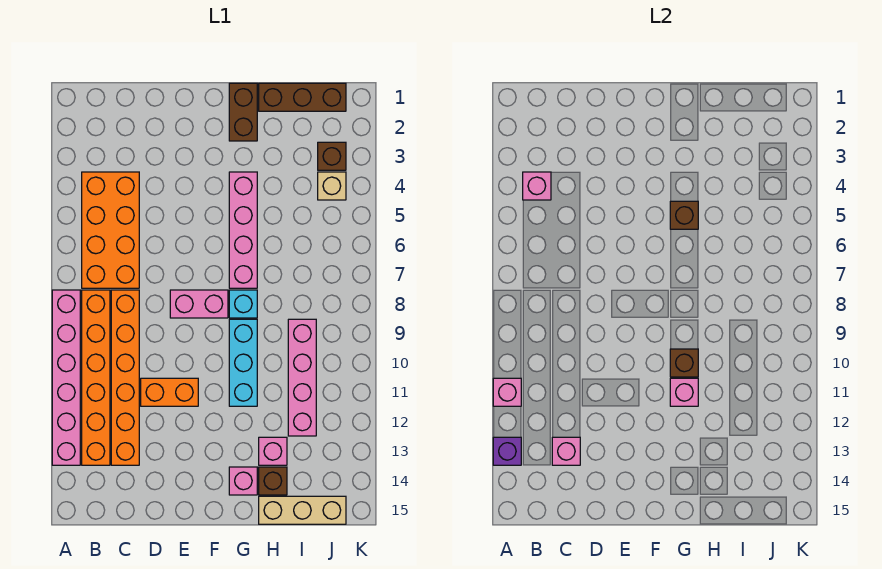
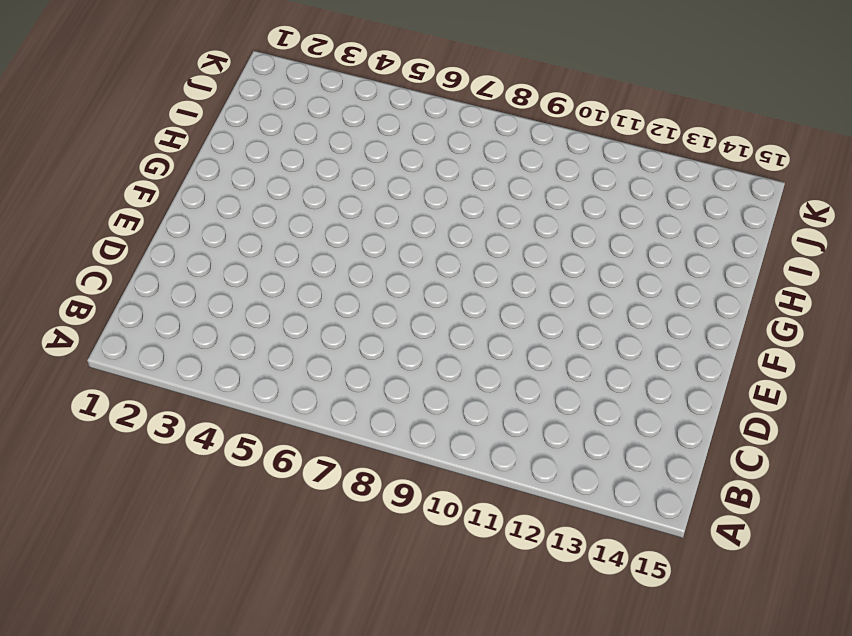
none -> pink brick A8:A13 level 1
none -> orange brick B4:C7 level 1
none -> orange brick B8:B13 level 1

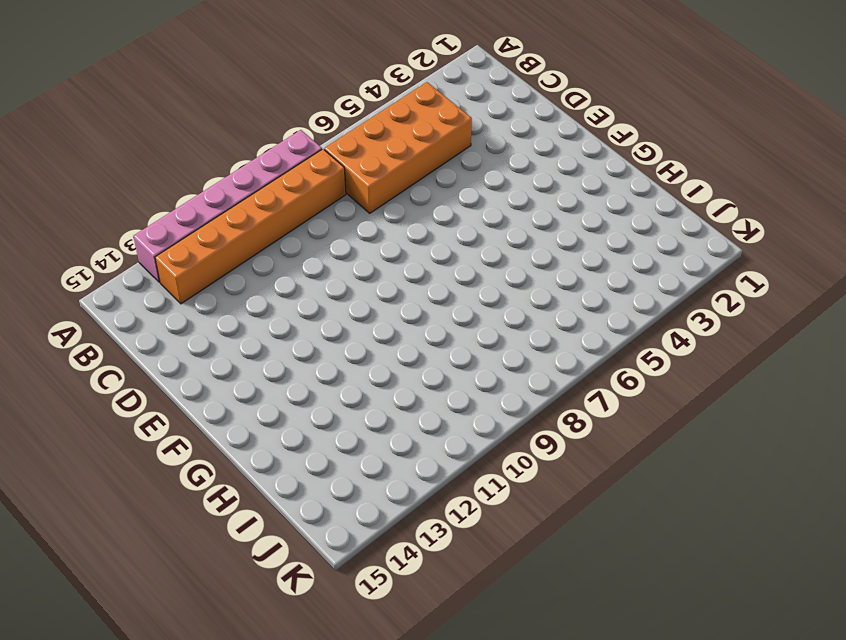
none -> orange brick C8:C13 level 1
none -> orange brick D11:E11 level 1
none -> pink brick E8:F8 level 1

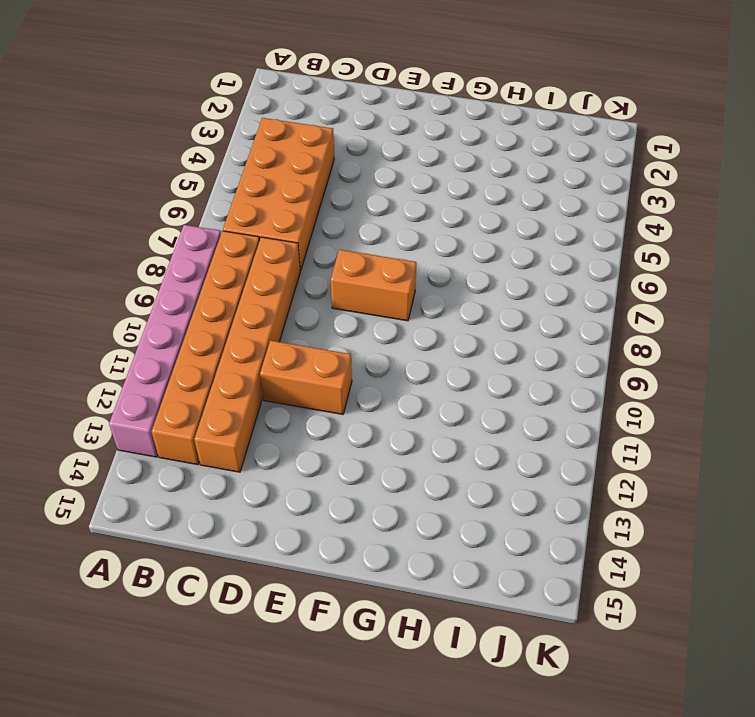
orange brick E8:F8 level 1 -> pink brick E8:F8 level 1
none -> brown brick G1:G2 level 1
none -> pink brick G4:G7 level 1
none -> cyan brick G8 level 1

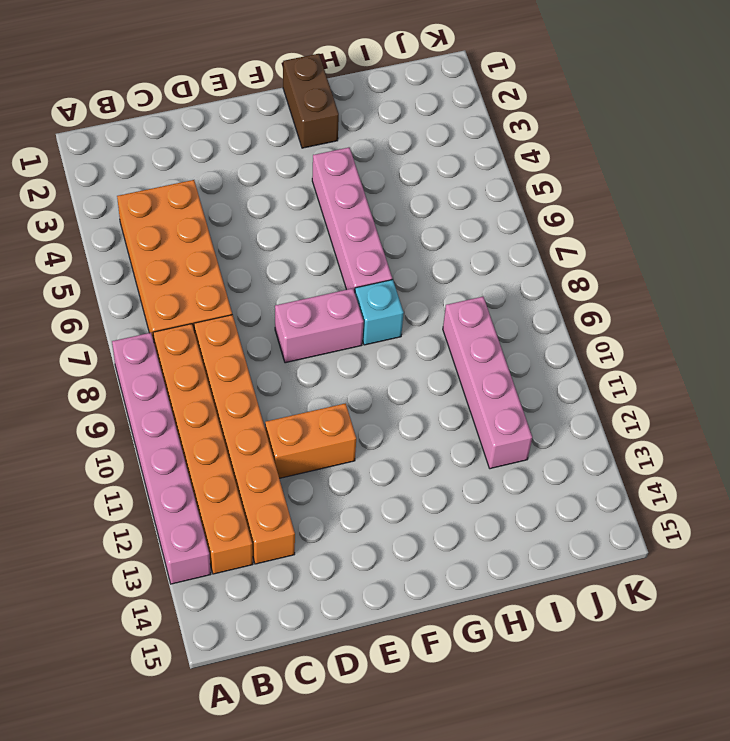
none -> cyan brick G9:G11 level 1
none -> pink brick G14 level 1
none -> brown brick H1:J1 level 1

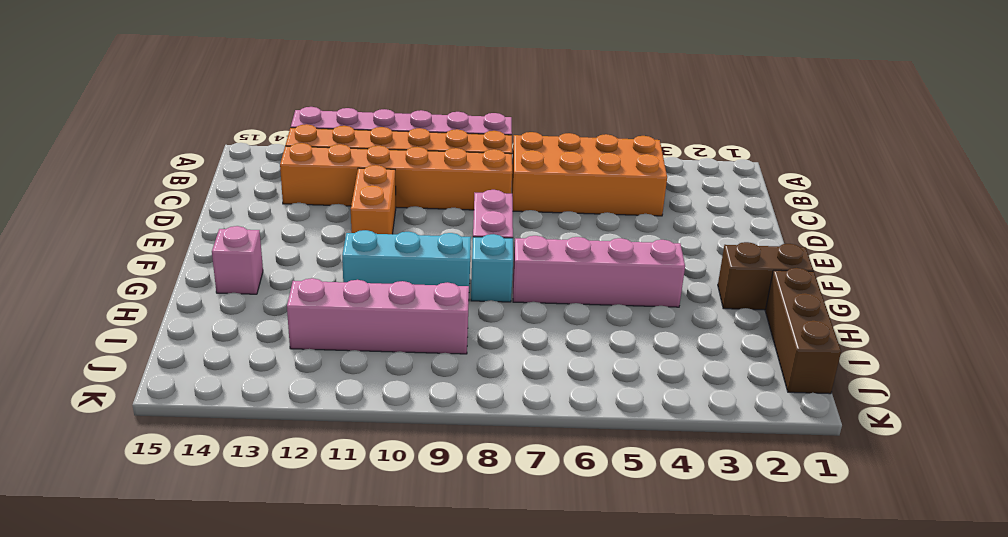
none -> pink brick H13 level 1
none -> brown brick H14 level 1
none -> tan brick H15:J15 level 1

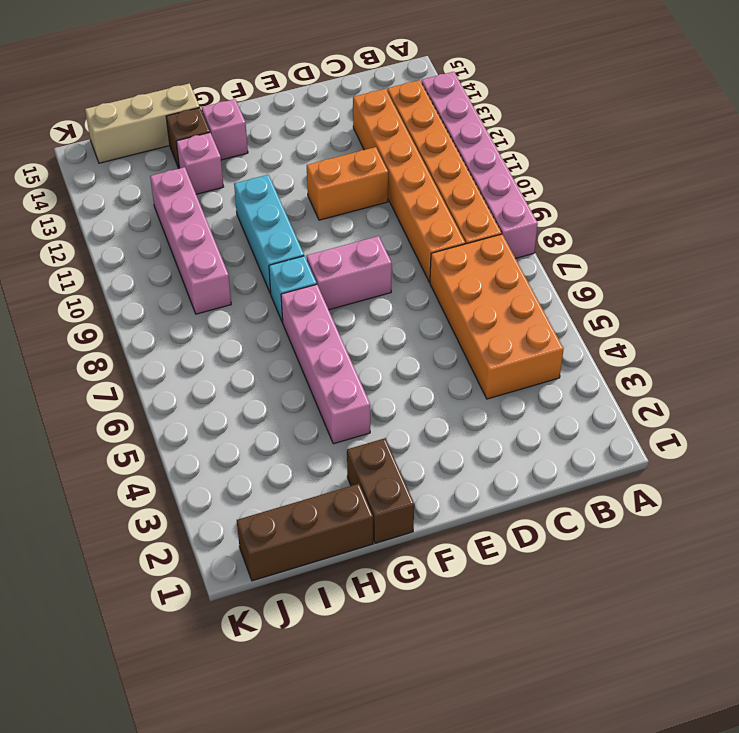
none -> brown brick J3 level 1
none -> tan brick J4 level 1
none -> pink brick A11 level 2

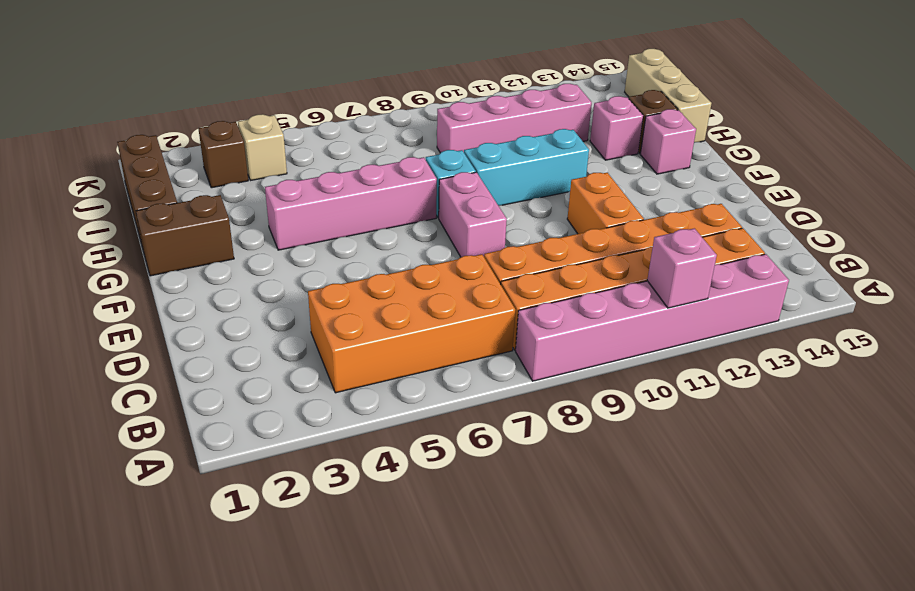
none -> purple brick A13 level 2
none -> pink brick B4 level 2
none -> pink brick C13 level 2

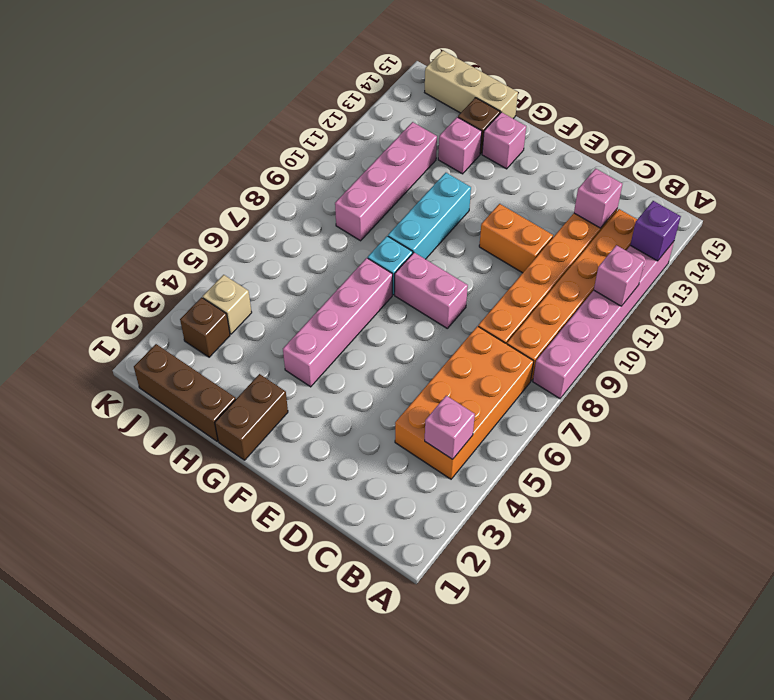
none -> brown brick G5 level 2
none -> brown brick G10 level 2
none -> pink brick G11 level 2

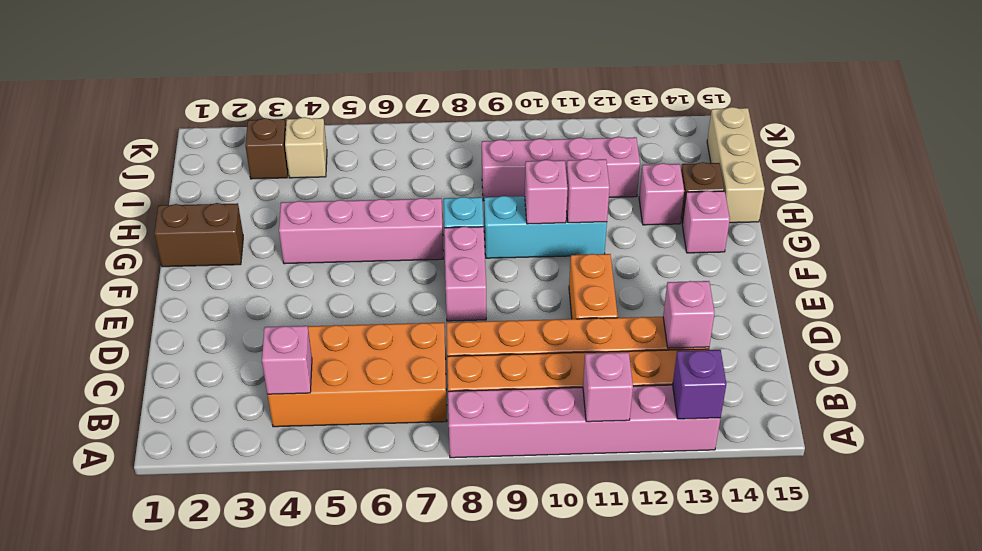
pink brick G10 level 2 -> brown brick G10 level 2
none -> brown brick H1:J1 level 1
none -> brown brick G5 level 2

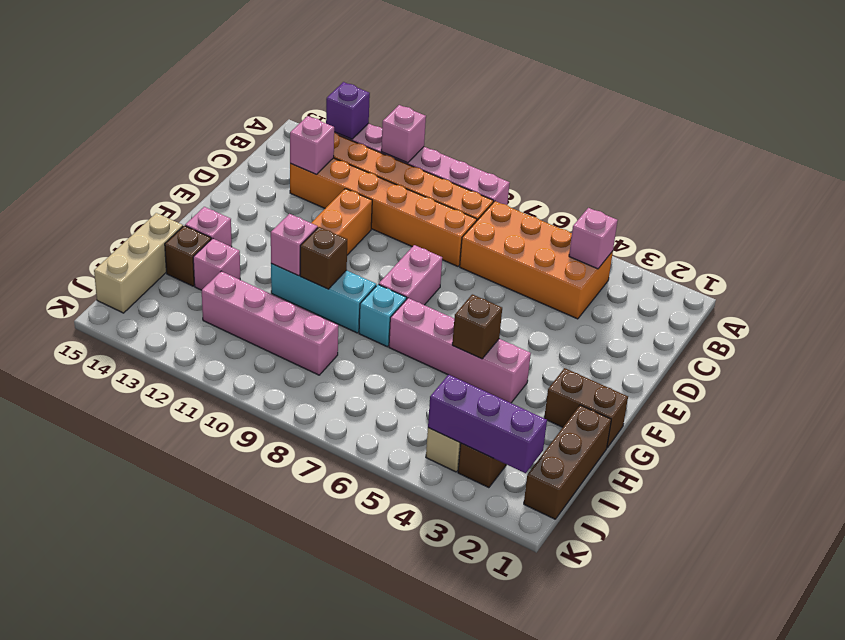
purple brick J2:J4 level 2 -> none

